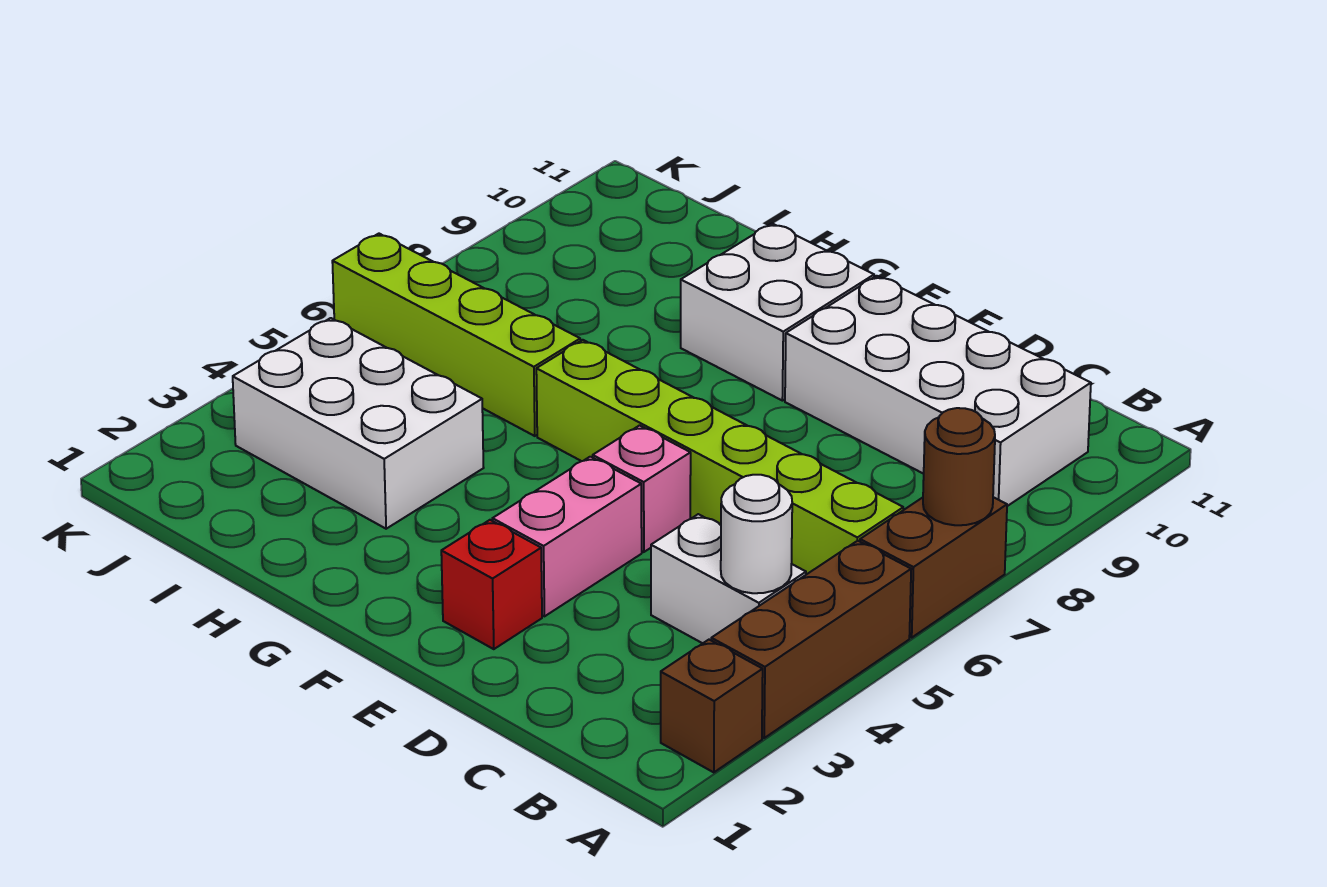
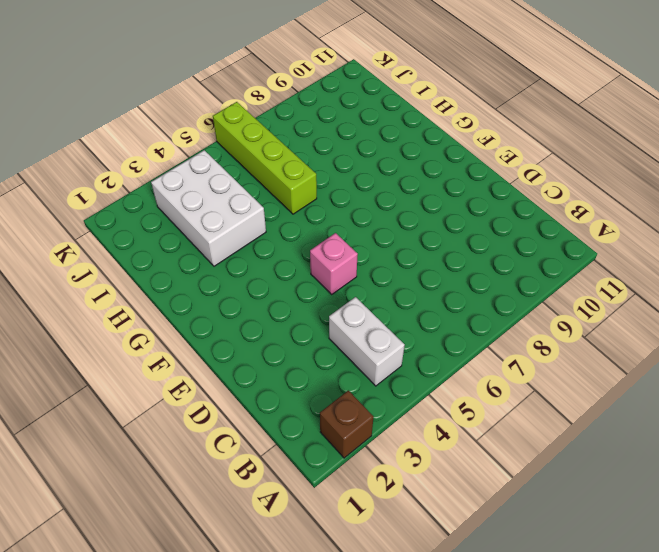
none -> brown brick A3:A5 level 1
none -> brown brick A6:A7 level 1
none -> lime brick B6:G6 level 1

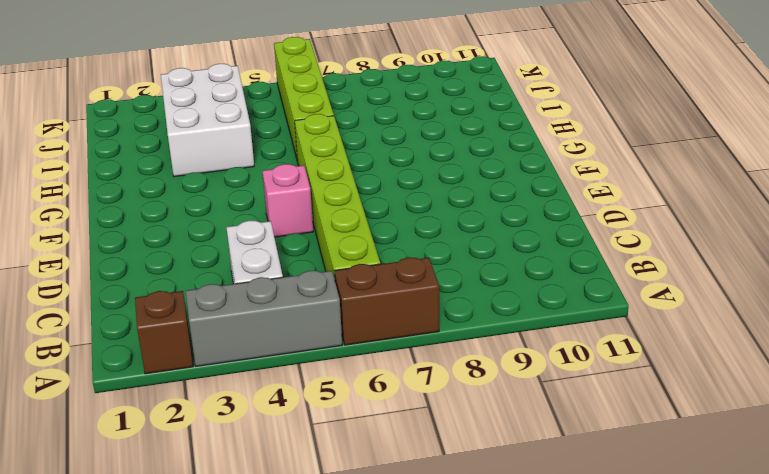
grey brick A3:A5 level 1 -> brown brick A3:A5 level 1
none -> white brick B9:E10 level 1
none -> red brick E2 level 1
none -> pink brick E3:E4 level 1

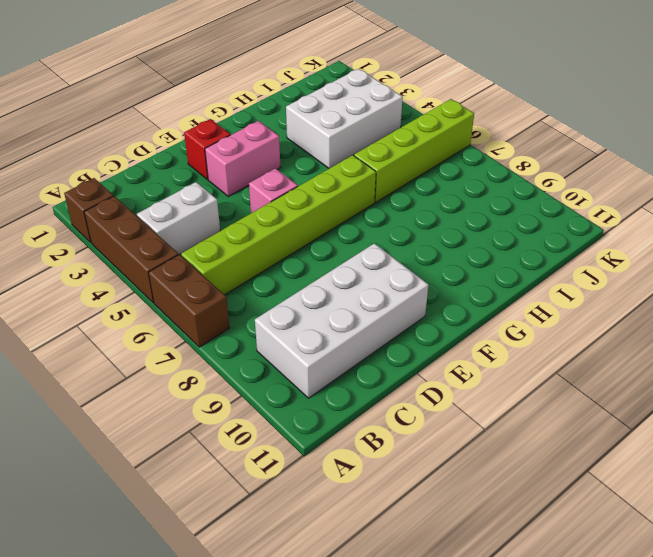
pink brick E3:F3 level 1 -> pink brick E3:E4 level 1
none -> white brick F9:G10 level 1
none -> brown round brick A7 level 2
none -> white round brick B4 level 2

